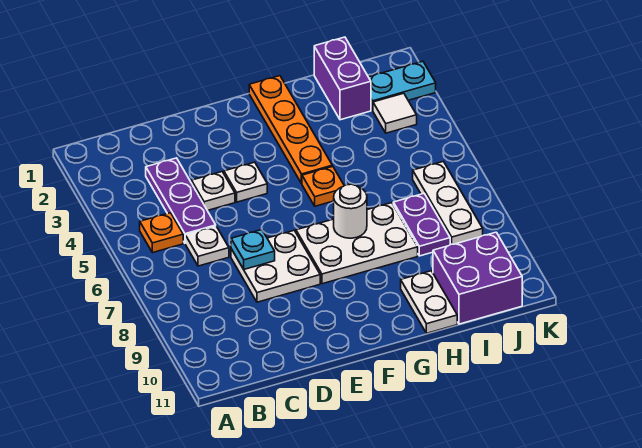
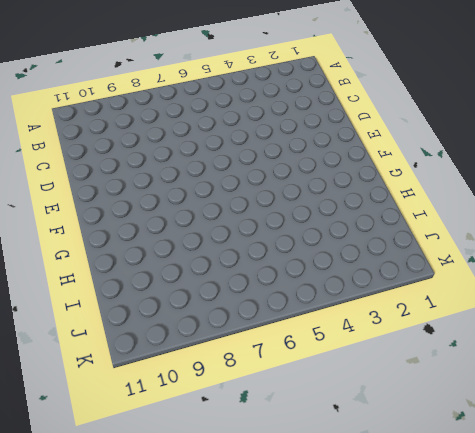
none -> orange plate B5 level 1
none -> purple plate C3:C5 level 1
none -> white plate C6 level 1

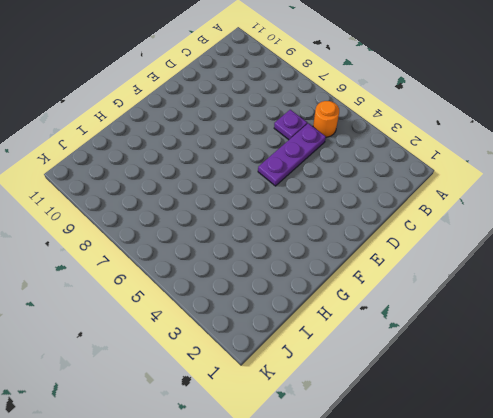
orange round brick B5 level 1 -> orange plate B5 level 1
purple plate C5:E5 level 1 -> purple plate C3:C5 level 1
purple plate C6 level 1 -> white plate C6 level 1
none -> white plate D4 level 1
none -> white plate D7:E8 level 1
none -> white plate E4 level 1

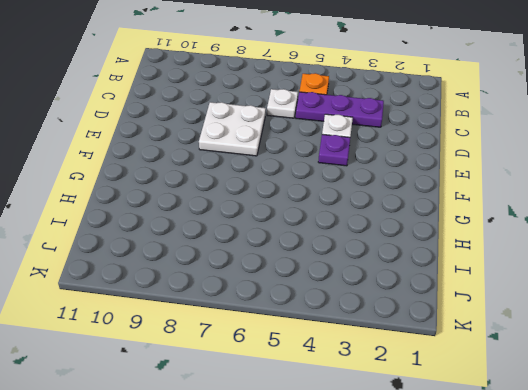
purple plate E4 level 1 -> white plate E4 level 1
none -> white plate F7:H8 level 1
none -> orange plate G1:G4 level 1
none -> orange plate G5 level 1

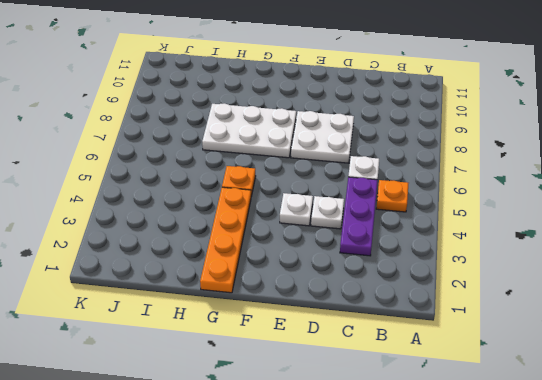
none -> white plate H10:H11 level 1
none -> purple brick I1:I2 level 1
none -> purple plate I7:I8 level 1

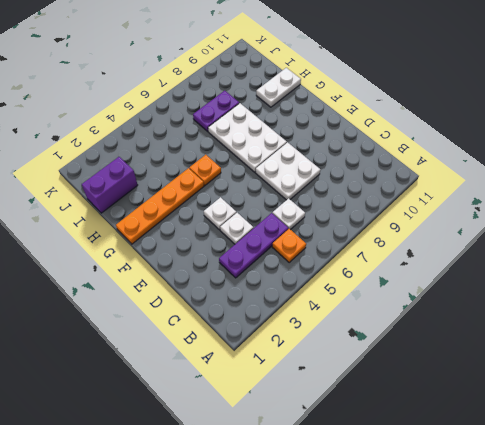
none -> purple brick I10:J11 level 1
none -> cyan plate J2:K2 level 1
none -> white tile J3 level 1

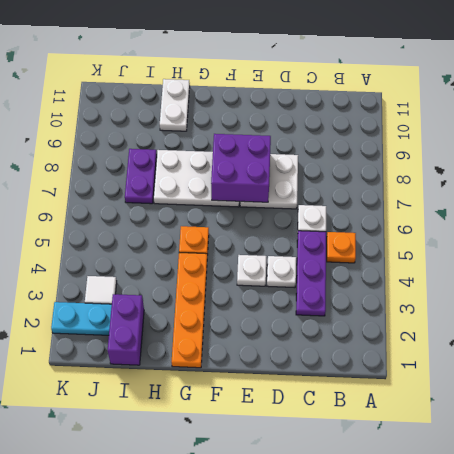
purple brick E7:F8 level 2 -> purple brick I10:J11 level 1
none -> white plate J6:J8 level 1
none -> cyan plate D7 level 2
none -> white round brick G7 level 2

